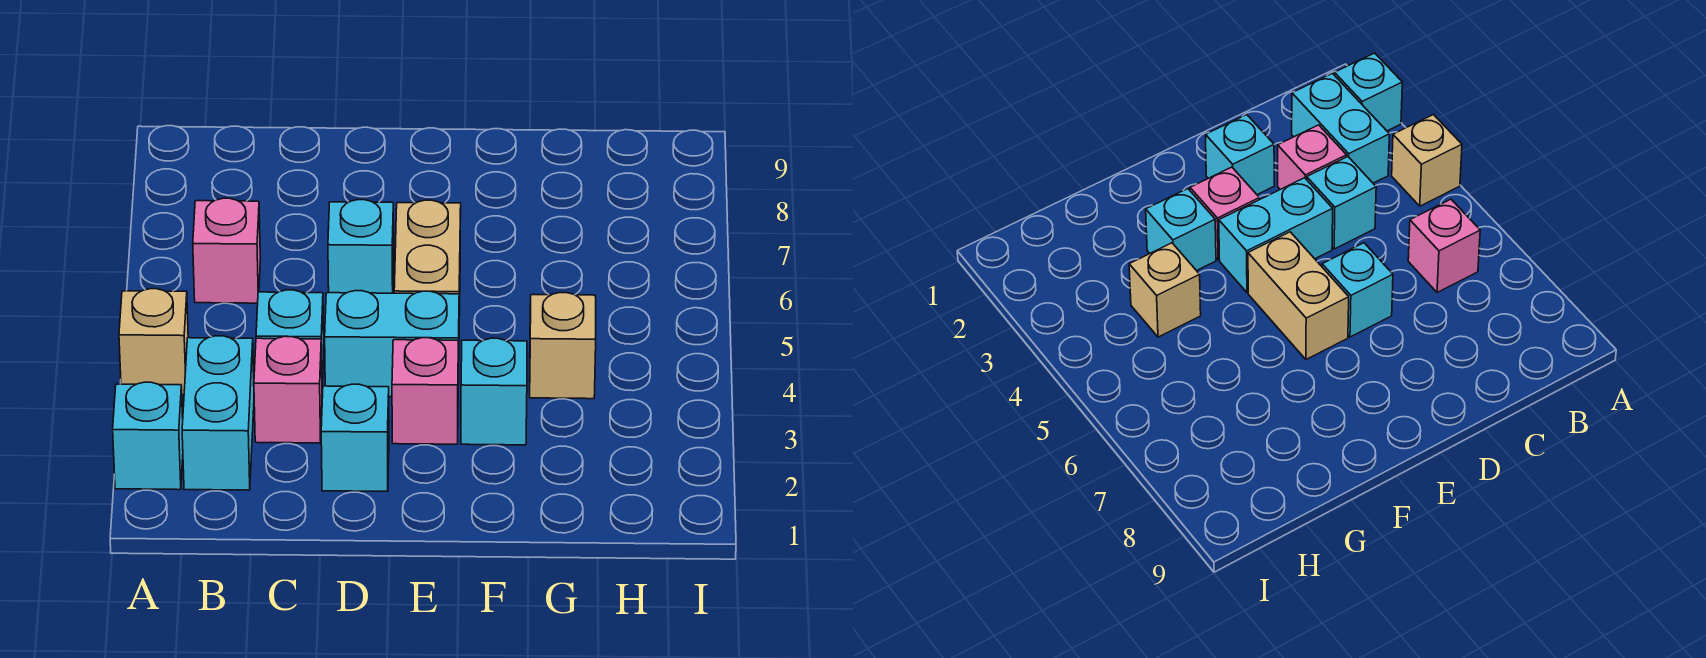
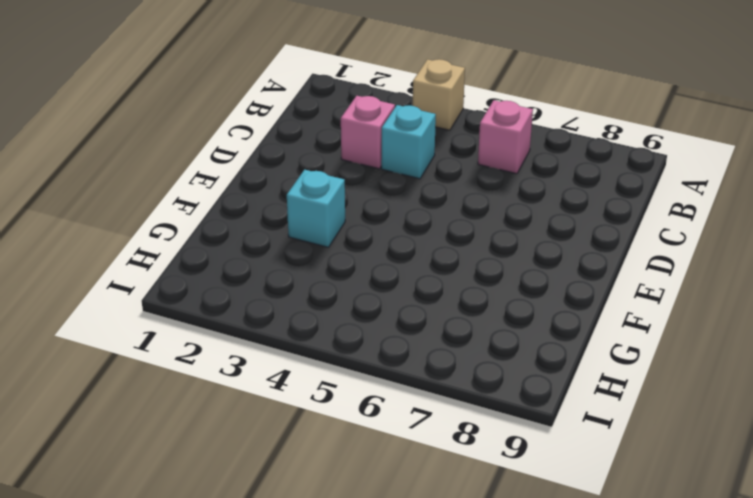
none -> cyan brick A2 level 1
none -> cyan brick B2:B3 level 1
none -> cyan brick D2 level 1

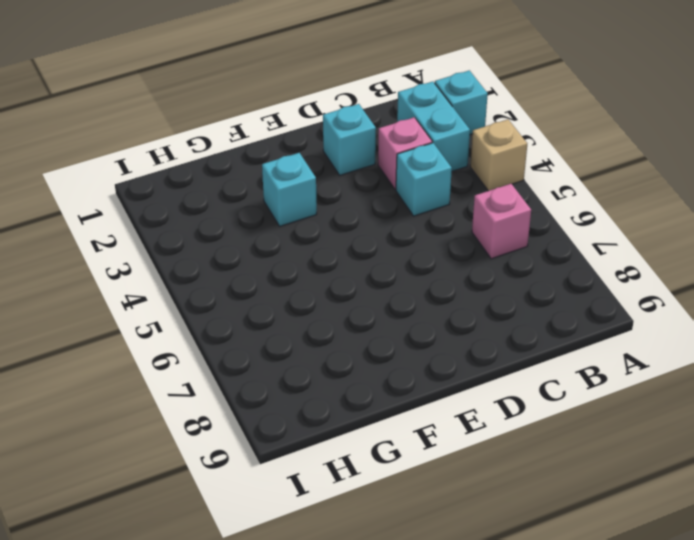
none -> cyan brick D4:E4 level 1
none -> cyan brick D6 level 1
none -> pink brick E3 level 1

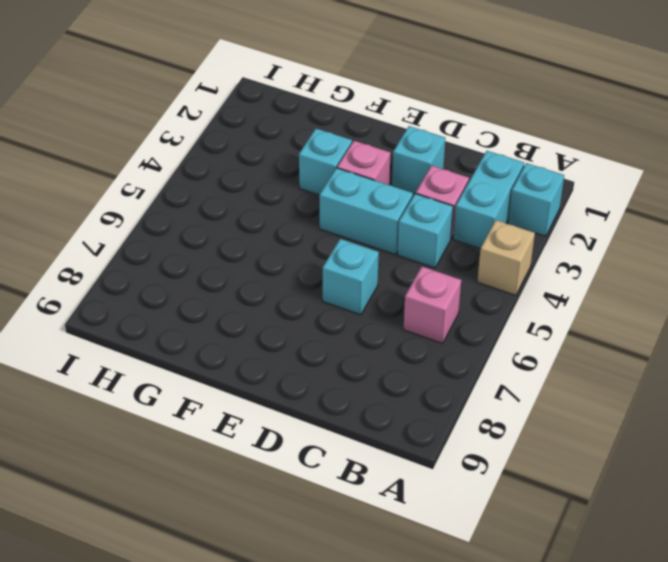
none -> tan brick E5:E6 level 1
none -> tan brick G4 level 1

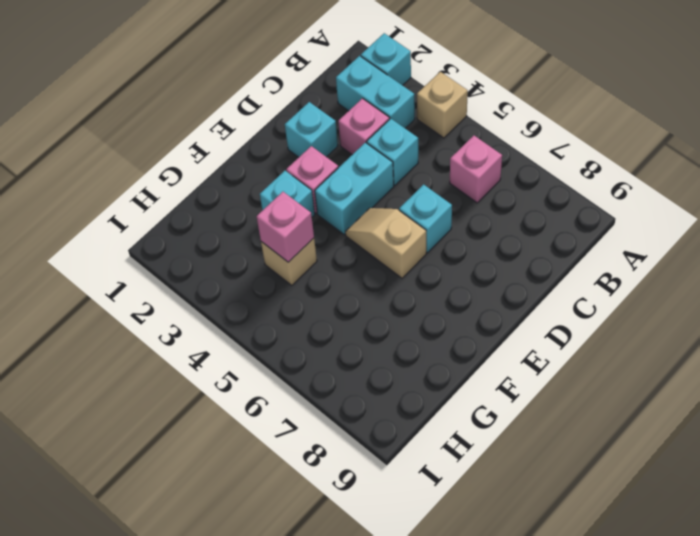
tan slope E5:E6 level 1 top 6 -> tan brick E5:E6 level 1
pink brick G4 level 2 -> none

